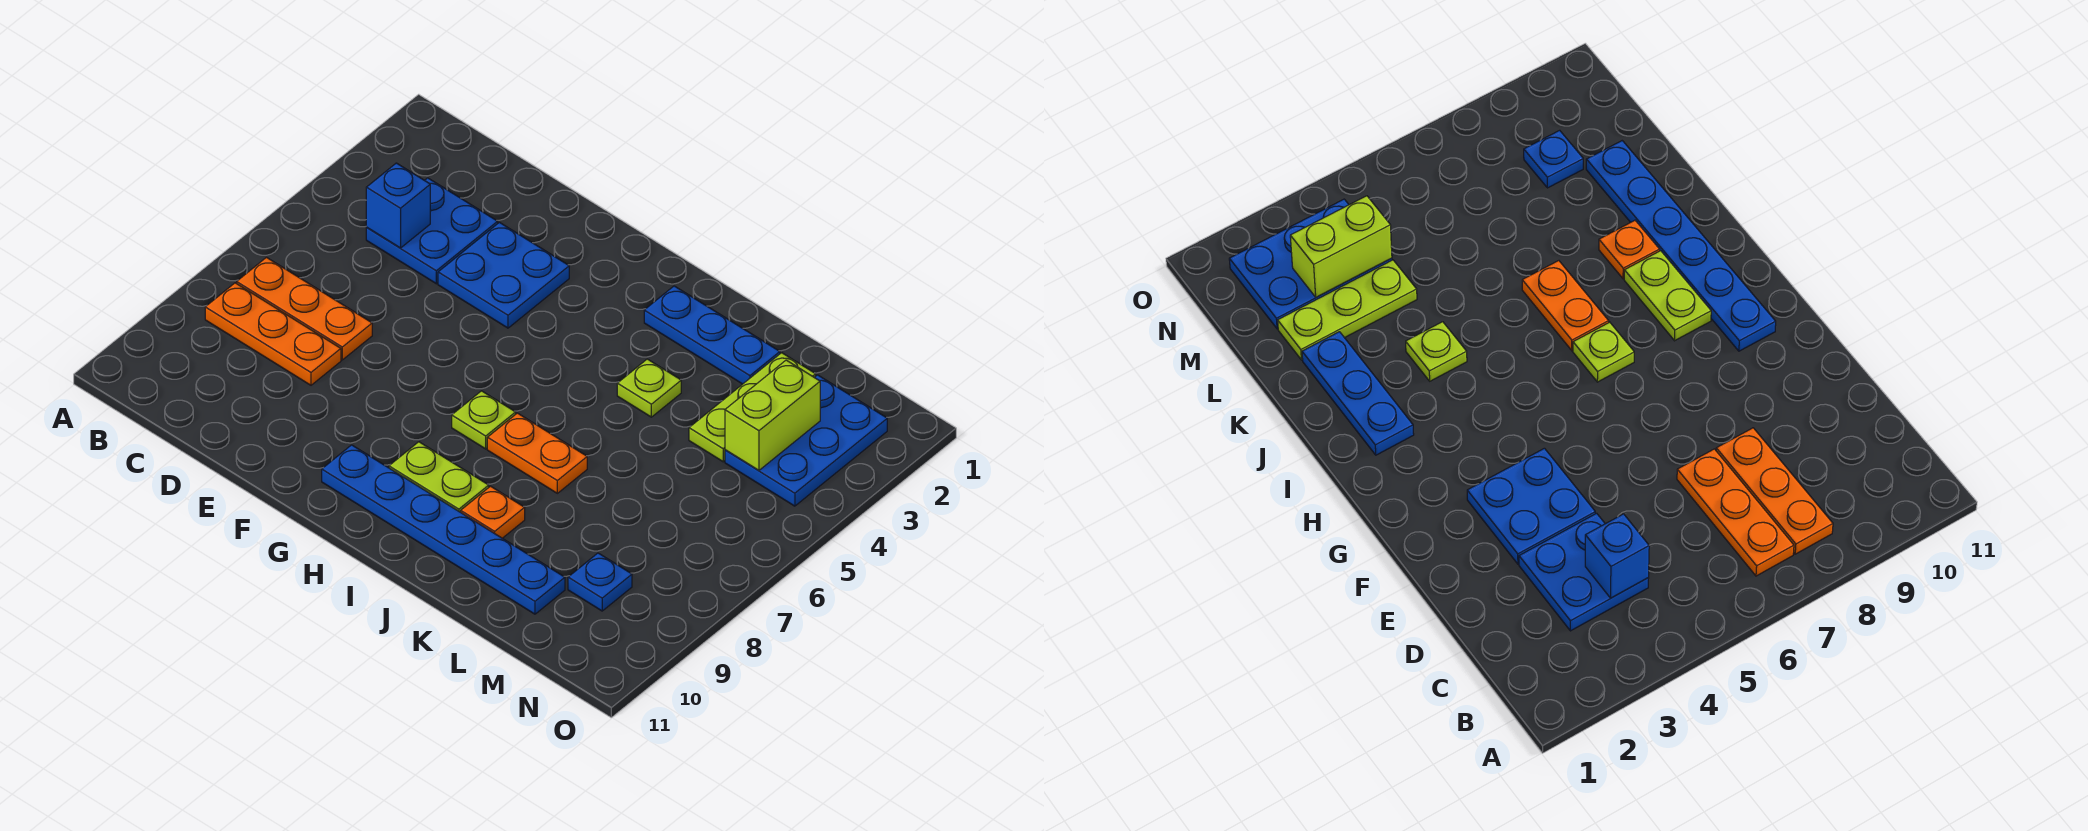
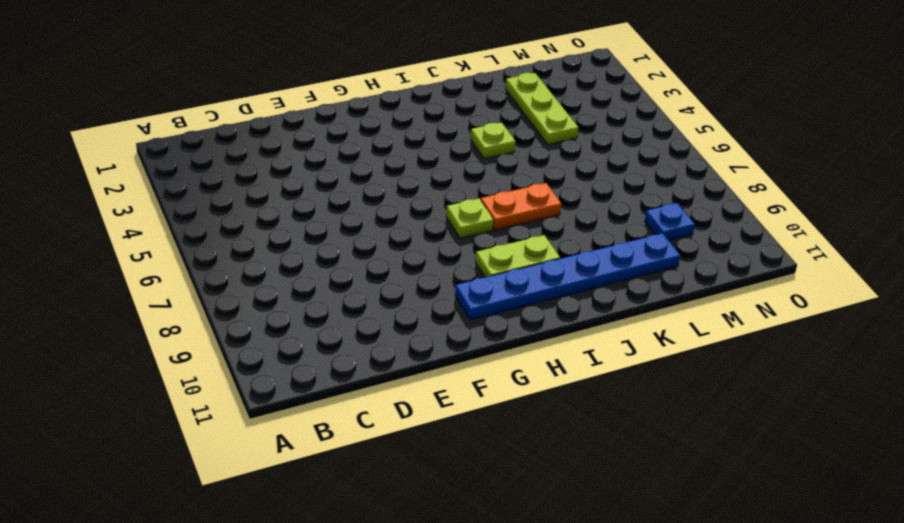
none -> orange plate B7:D7 level 1
none -> orange plate B8:D8 level 1
none -> blue plate C3:D4 level 1

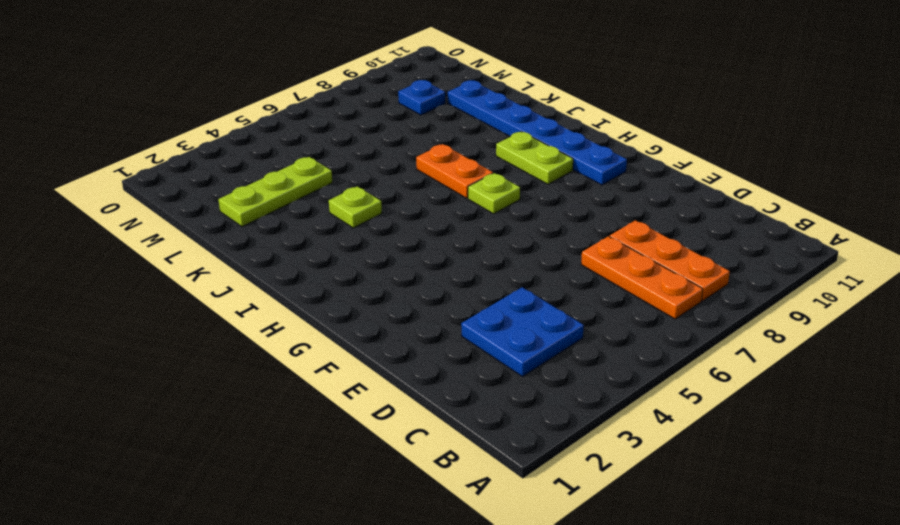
none -> blue plate E3:F4 level 1
none -> blue plate I2:K2 level 1
none -> orange plate J9 level 1

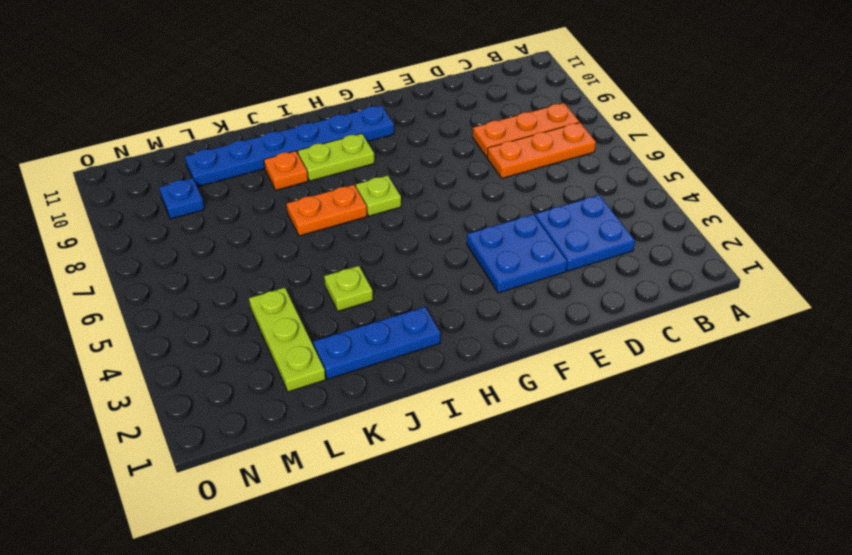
none -> blue plate M2:N4 level 1
none -> blue brick C4 level 2
none -> lime brick M3:M4 level 2

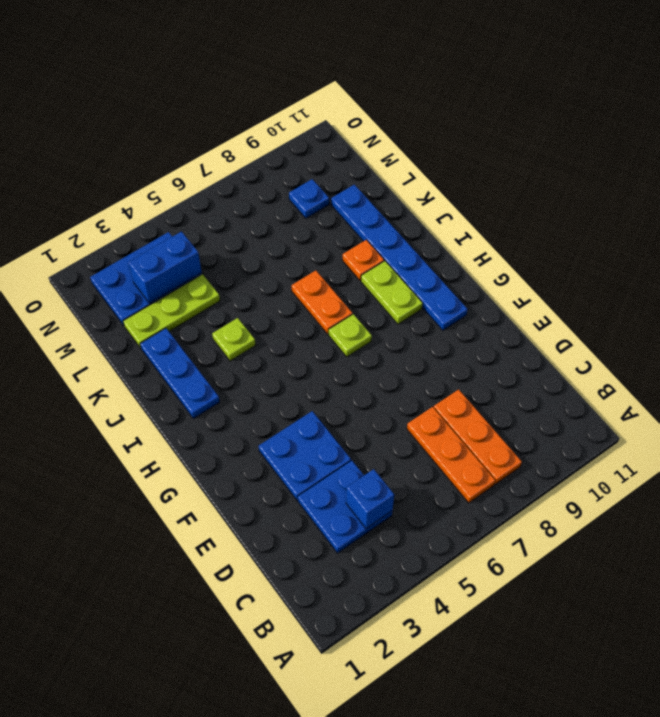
blue brick M3:M4 level 2 -> lime brick M3:M4 level 2

